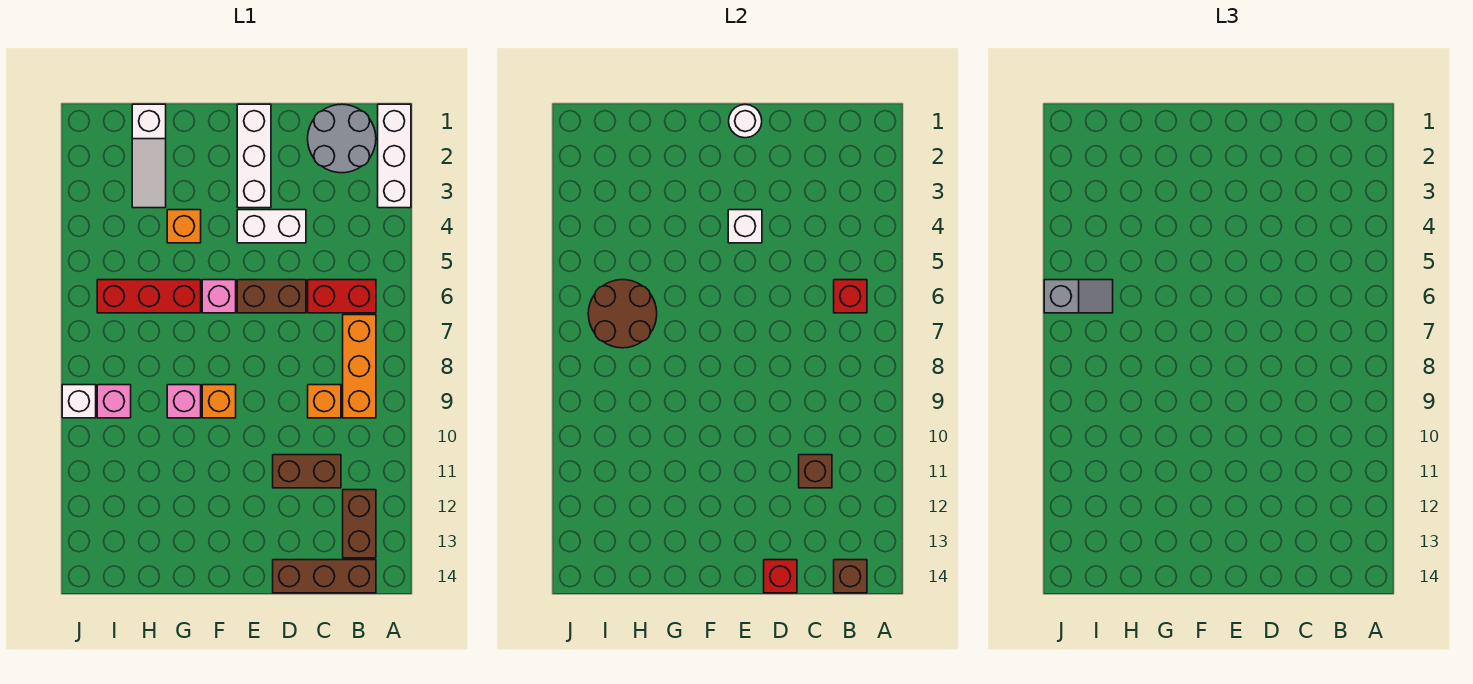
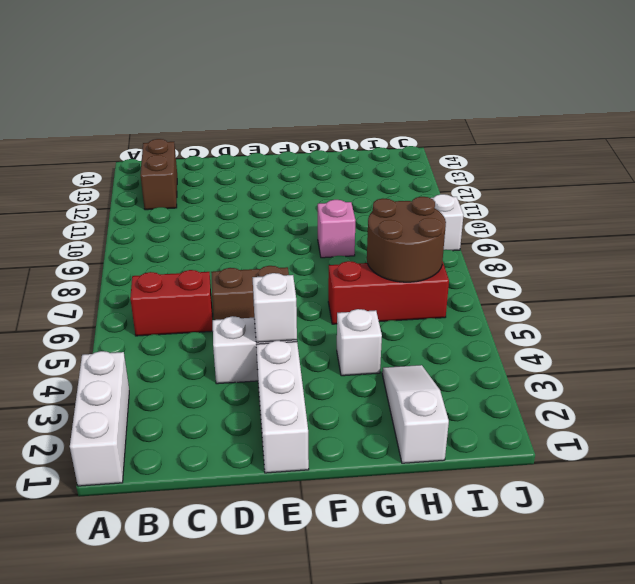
white brick G4 level 1 -> orange brick G4 level 1
none -> grey round brick B1:C2 level 1
none -> orange brick B7:B9 level 1
none -> brown brick B14:D14 level 1

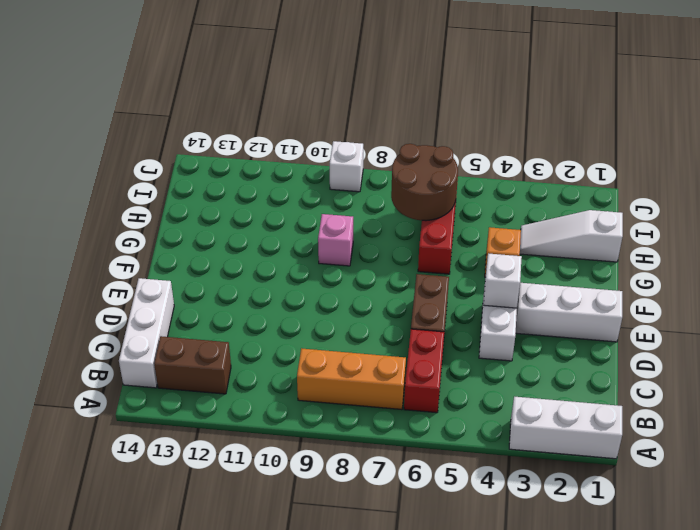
white brick B14:D14 level 1 -> brown brick B14:D14 level 1
none -> grey round brick B1:C2 level 1
none -> orange brick C9 level 1
none -> brown brick C11:D11 level 1

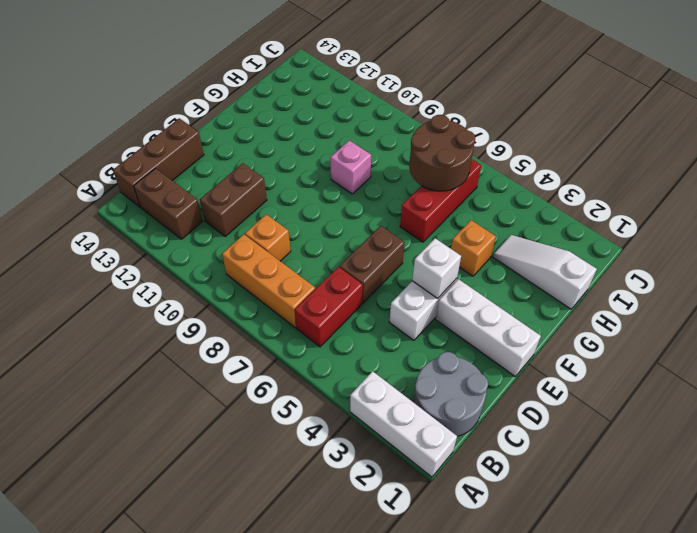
none -> pink brick F6 level 1
none -> orange brick F9 level 1
none -> pink brick I9 level 1

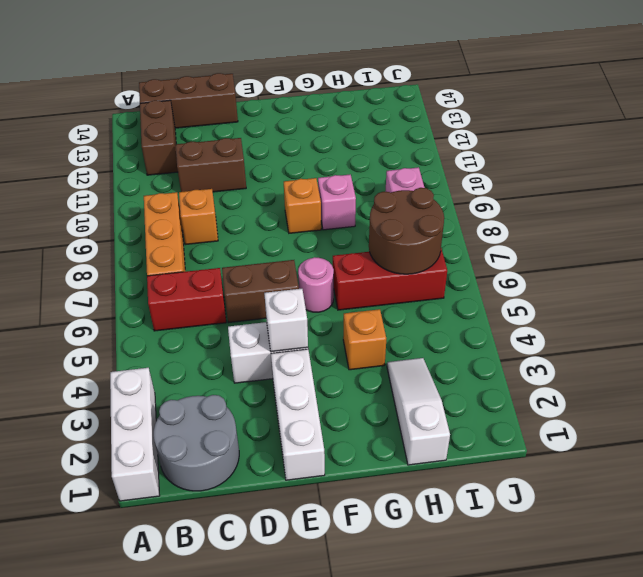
pink round brick F6 level 1 -> pink brick F6 level 1
none -> white brick J9 level 1
none -> red brick B6 level 2
none -> brown brick B14 level 2

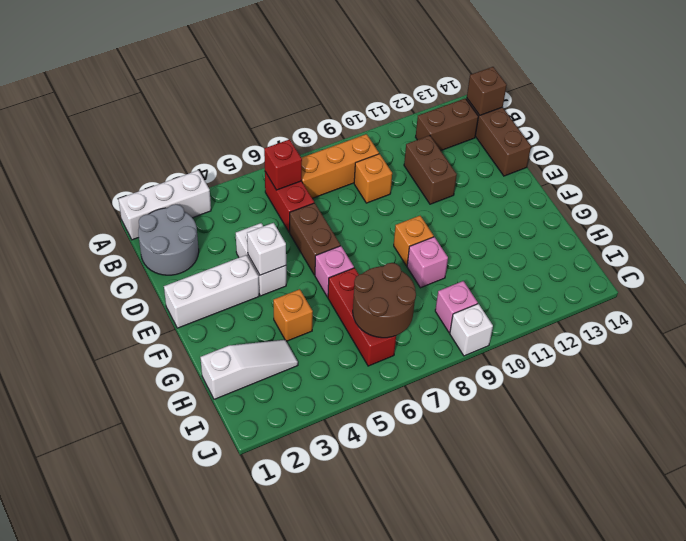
none -> brown brick C11 level 2
none -> red brick D14 level 2
none -> white round brick E1 level 2

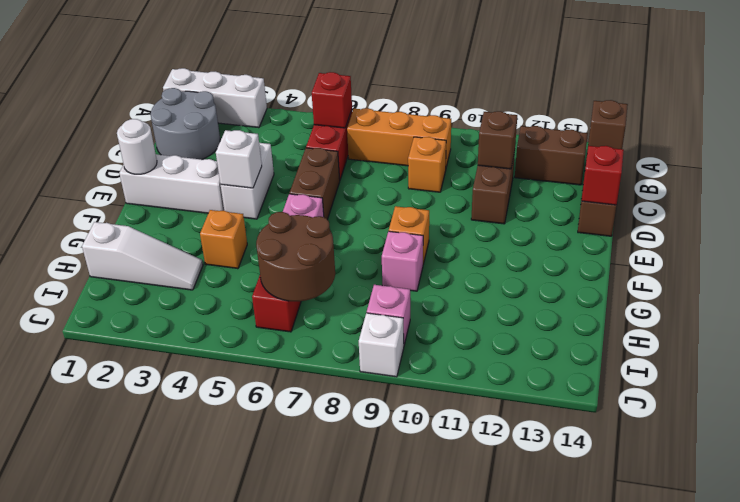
none -> grey slope I6:J6 level 3 top J

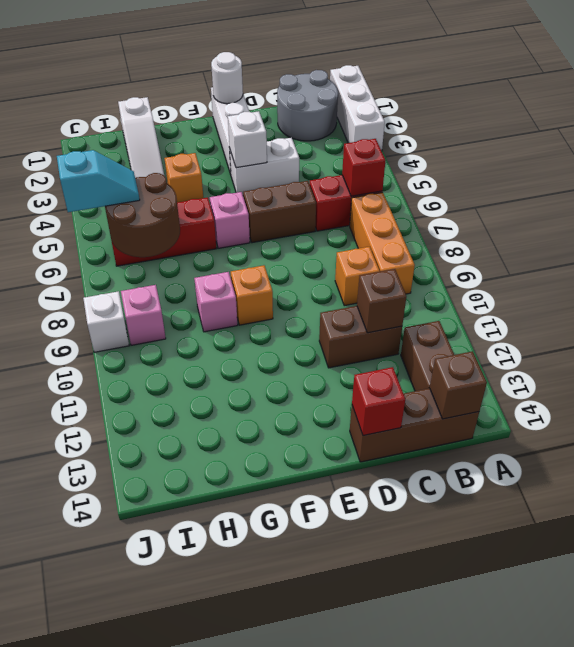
cyan slope I6:J6 level 3 top J -> grey slope I6:J6 level 3 top J

